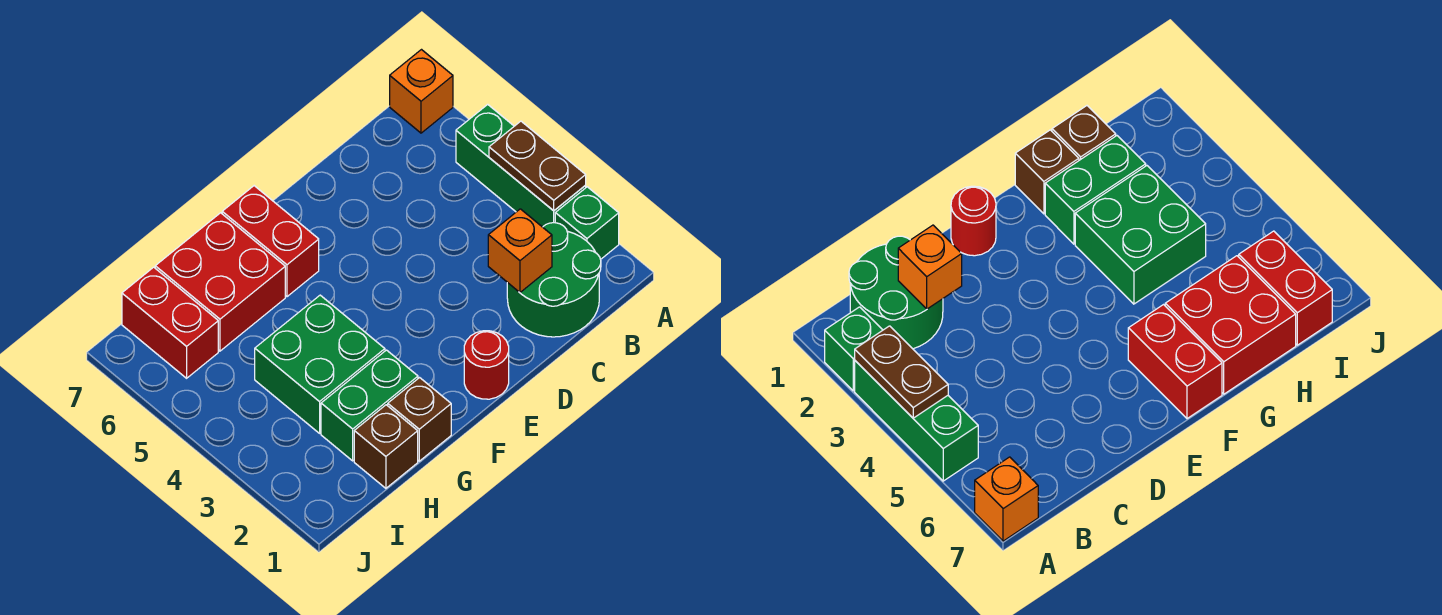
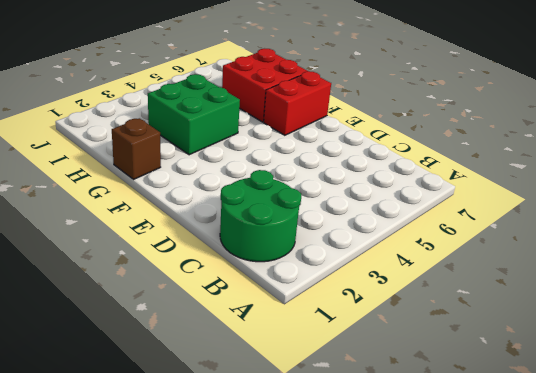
none -> green brick A2 level 1
none -> green brick A3:A5 level 1
none -> orange brick A7 level 1

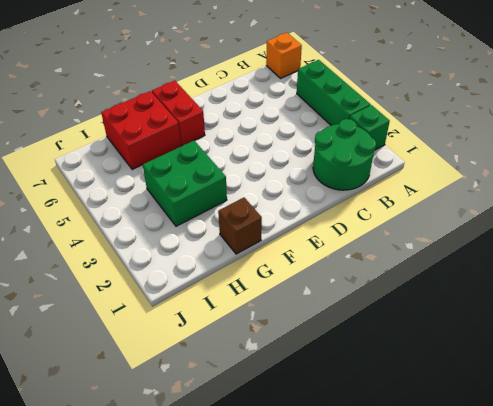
none -> red round brick E1 level 1
none -> green brick G2:H2 level 1
none -> brown brick H1 level 1

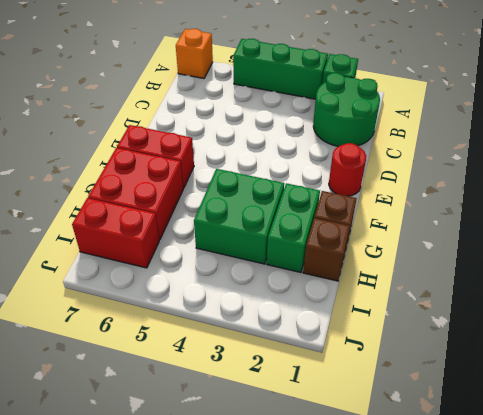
none -> brown plate A3:A4 level 2
none -> orange brick C2 level 2

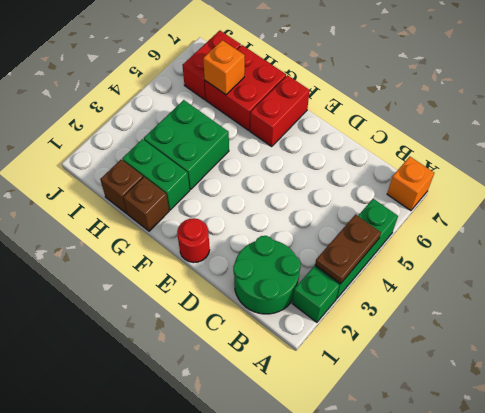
orange brick H6 level 2 -> orange brick C2 level 2

